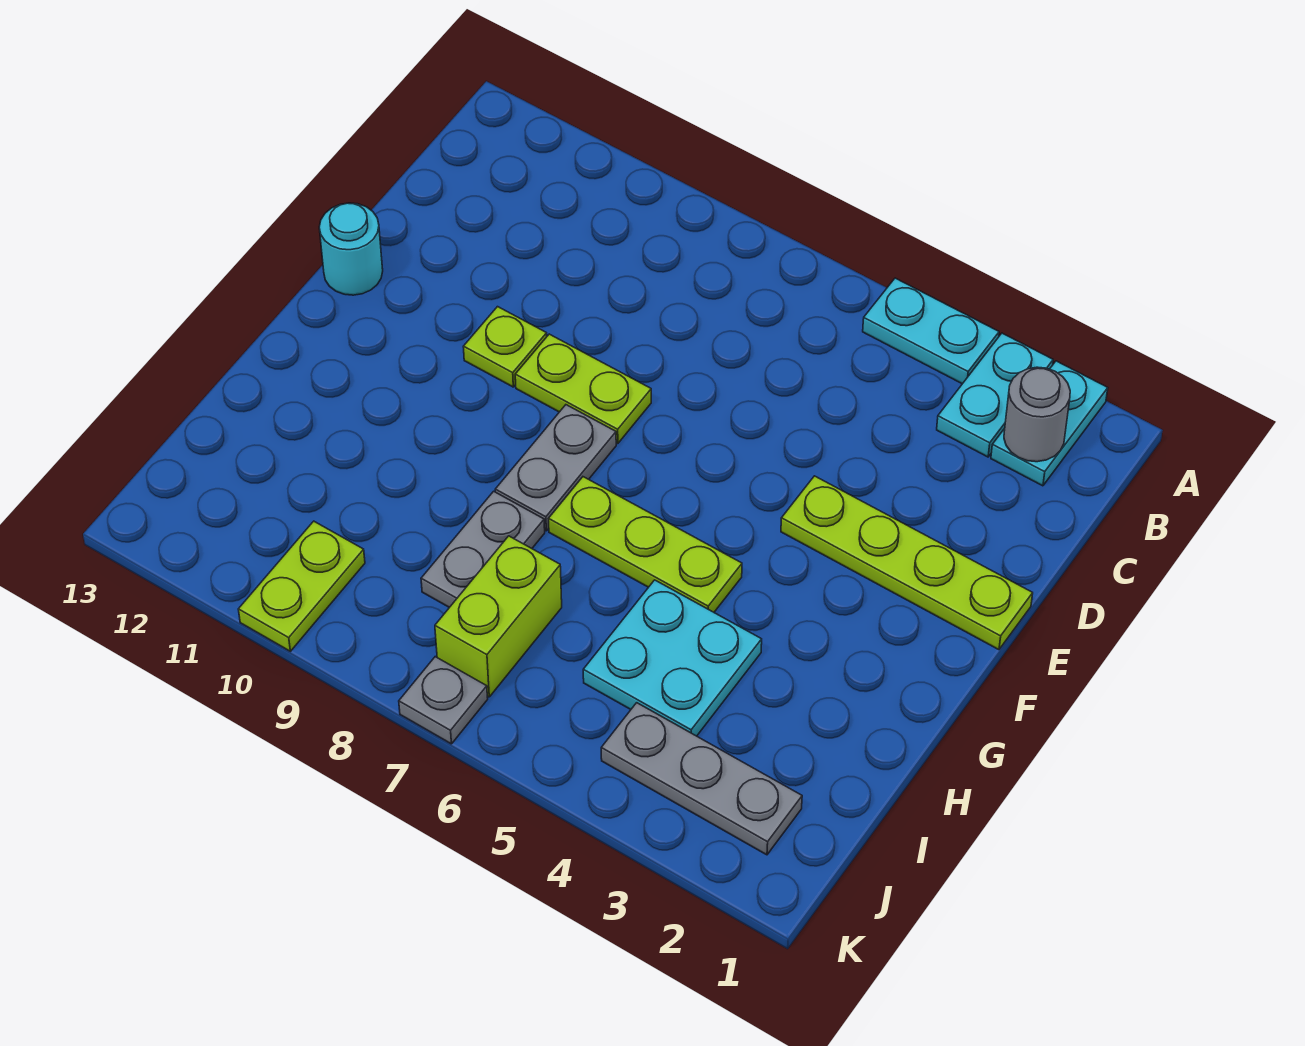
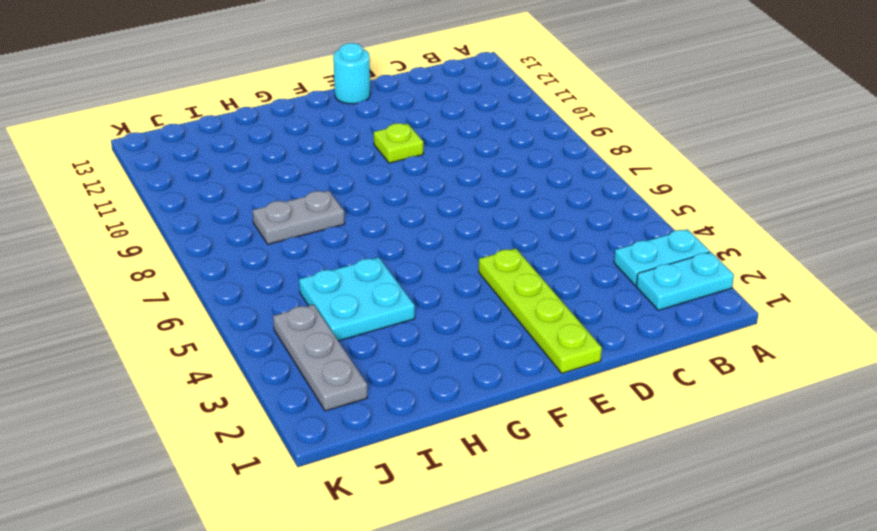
none -> cyan plate A4:A5 level 1
none -> lime plate E8:E9 level 1
none -> grey plate F8:G8 level 1

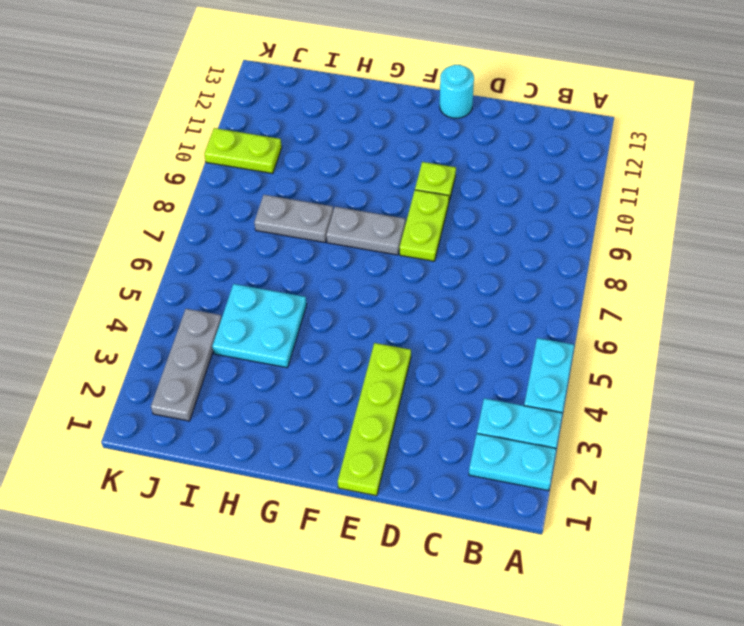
none -> lime plate G5:G7 level 1
none -> lime brick I7:J7 level 1
none -> grey plate K7 level 1

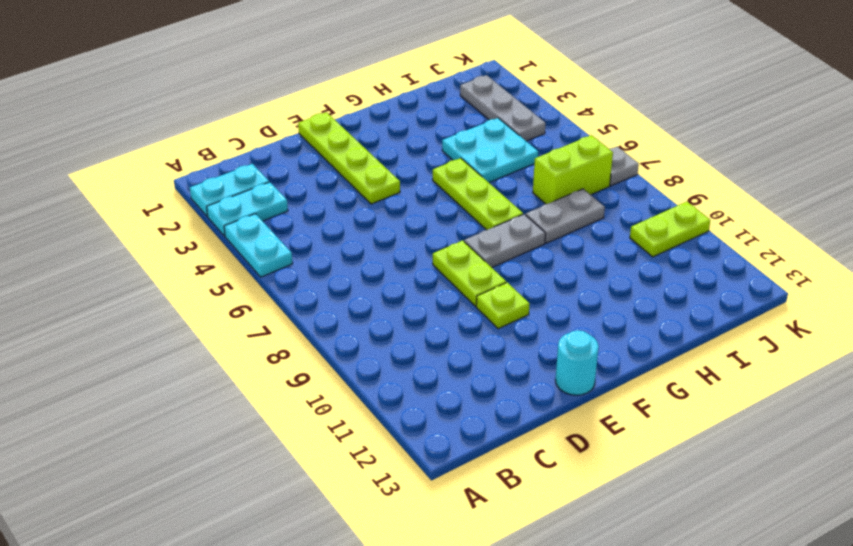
none -> grey round brick B2 level 2

